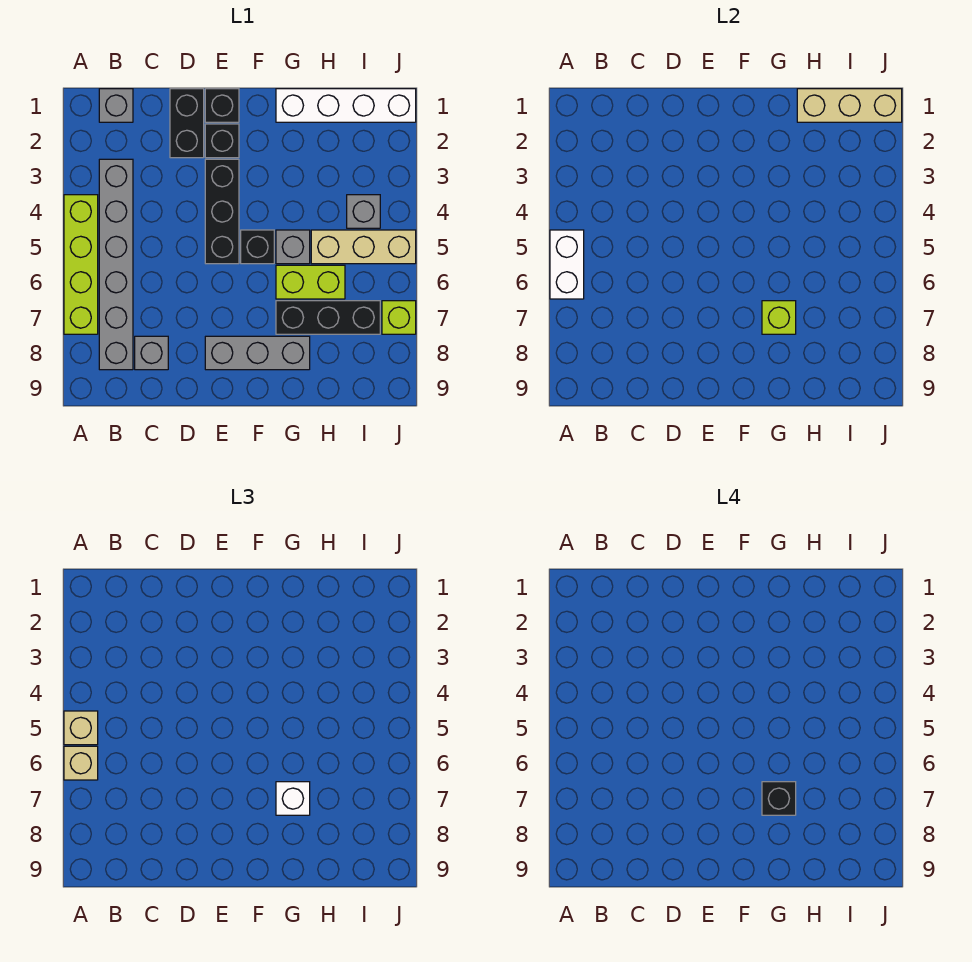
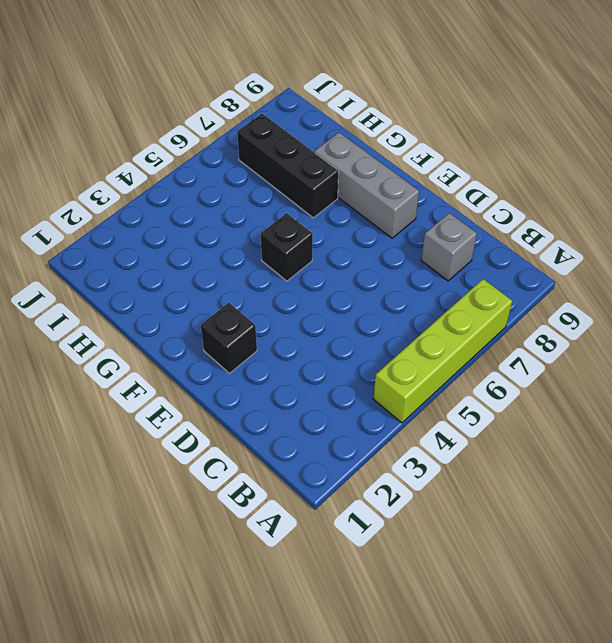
none -> grey brick B1 level 1
none -> grey brick B3:B8 level 1
none -> black brick D1:D2 level 1

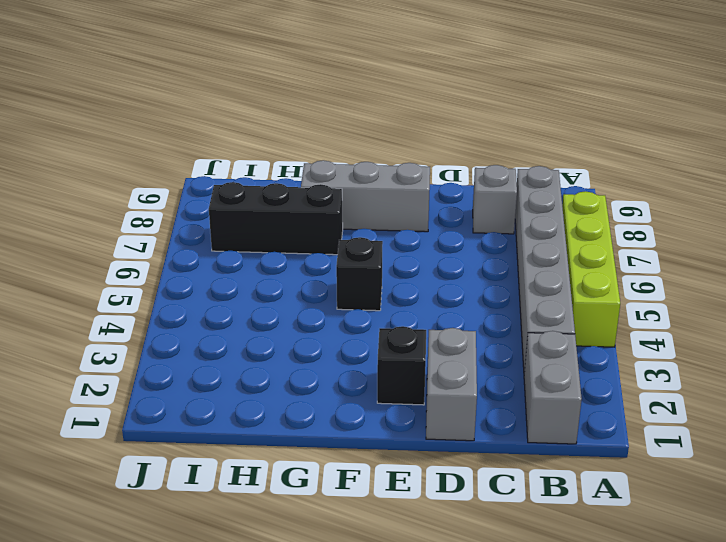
grey brick B1:B2 level 1 -> grey brick B1 level 1
grey brick D1:D2 level 1 -> black brick D1:D2 level 1
none -> black brick E1 level 1
none -> black brick E3:E5 level 1
none -> white brick G1:J1 level 1

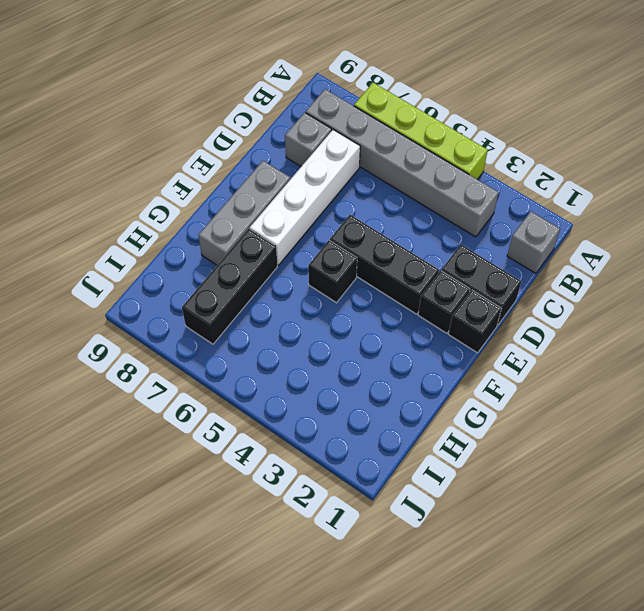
white brick C7:F7 level 1 -> white brick G1:J1 level 1
none -> grey brick G5 level 1
none -> lime brick G6:H6 level 1
none -> tan brick H5:J5 level 1

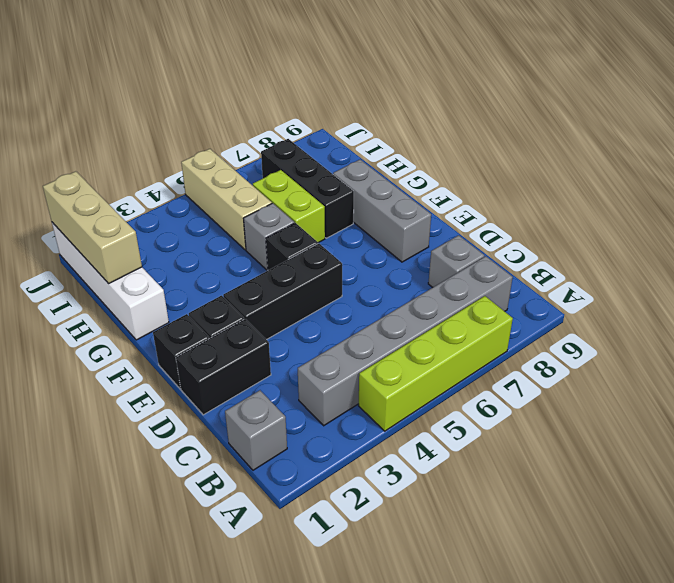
none -> grey brick I4 level 1
none -> lime brick J7 level 1
none -> white brick A5:A6 level 2

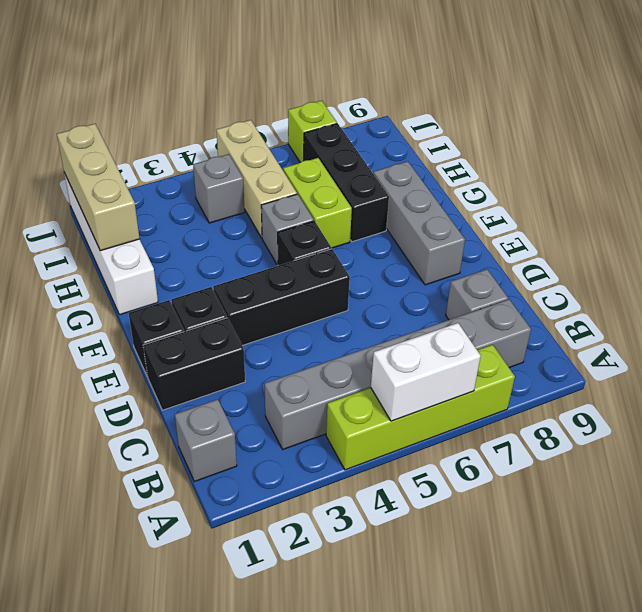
none -> lime brick G7 level 2
none -> tan brick A5 level 3
none -> tan brick A6 level 3

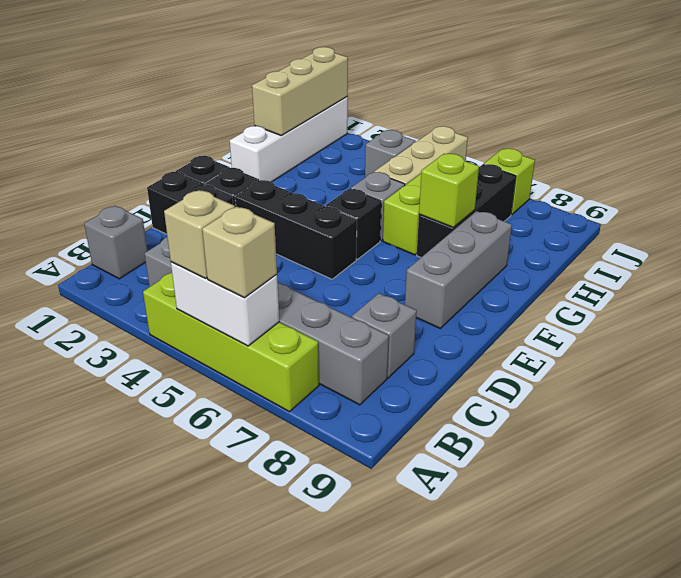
none -> white brick G7 level 3
none -> black brick G7 level 4

